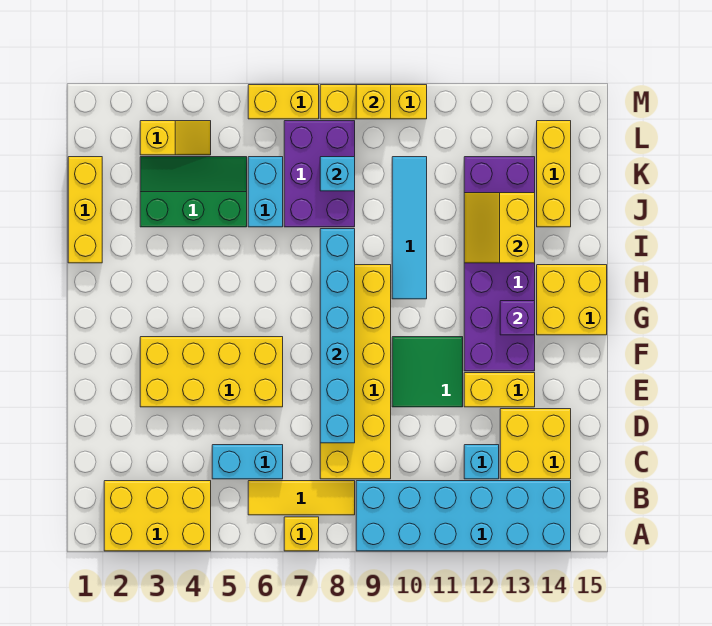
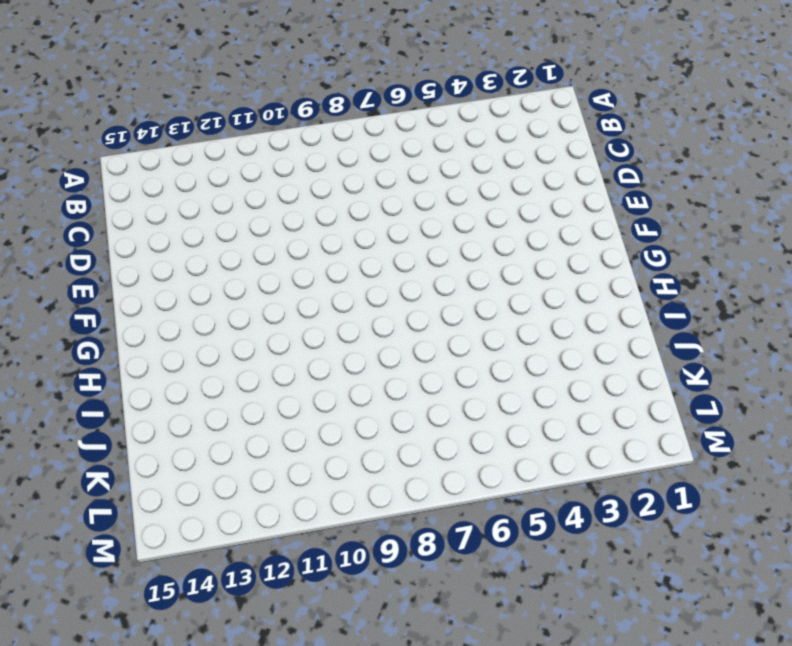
none -> yellow brick A2:B4 level 1
none -> yellow brick A7 level 1
none -> cyan brick A9:B14 level 1

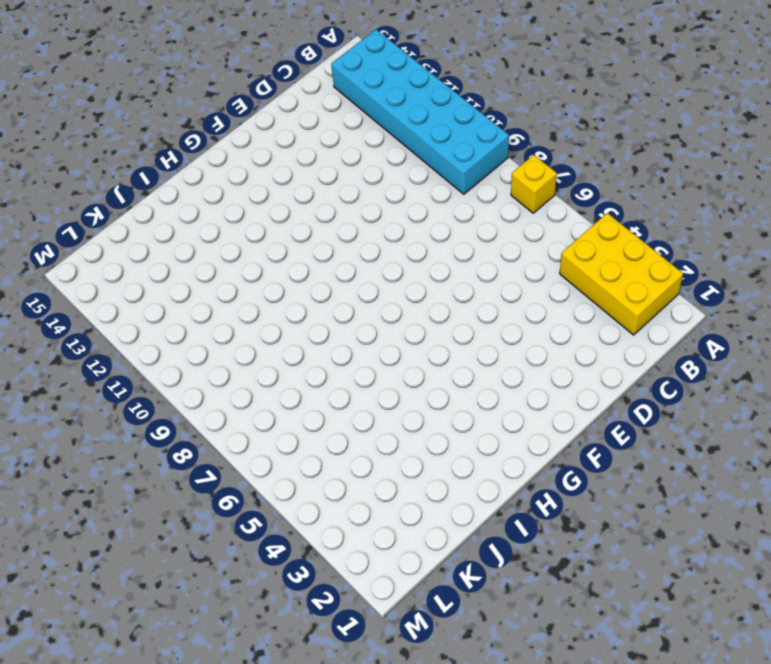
none -> yellow tile B6:B8 level 1
none -> cyan brick C5:C6 level 1
none -> yellow brick C8:H9 level 1

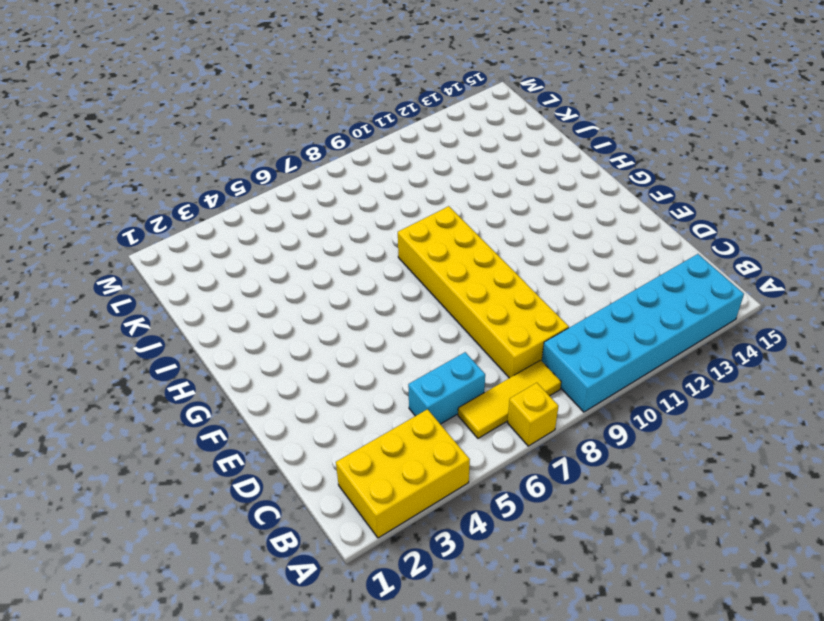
none -> cyan brick C12 level 1
none -> yellow brick C13:D14 level 1
none -> yellow brick E3:F6 level 1

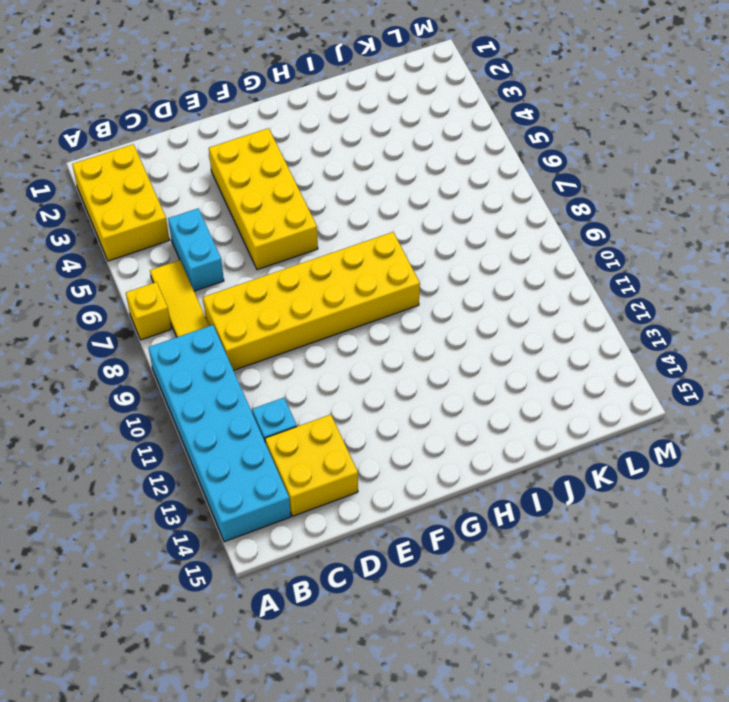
none -> green tile E10:F11 level 1
none -> yellow brick E12:E13 level 1
none -> purple brick F12:K13 level 1

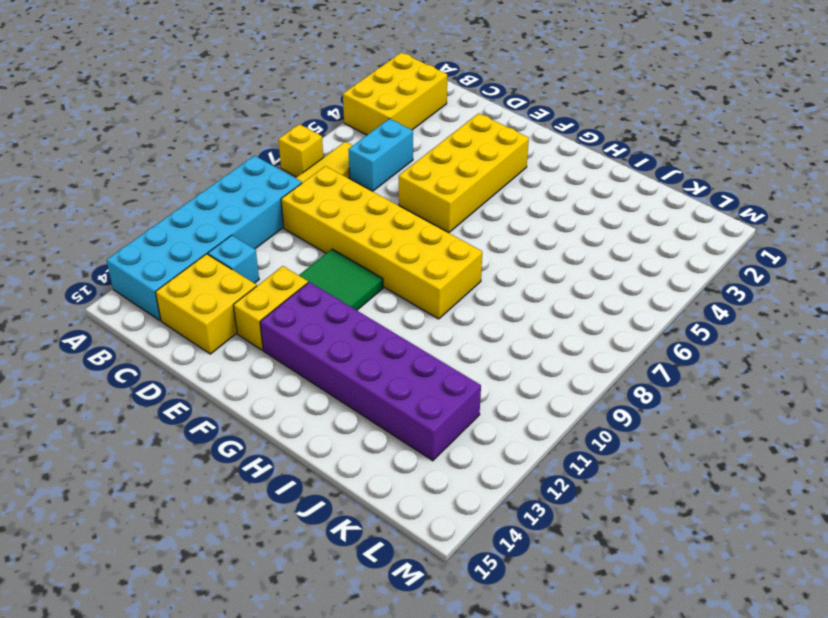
none -> yellow brick G14:H15 level 1
none -> cyan tile H10:K10 level 1
none -> yellow brick I1:K1 level 1

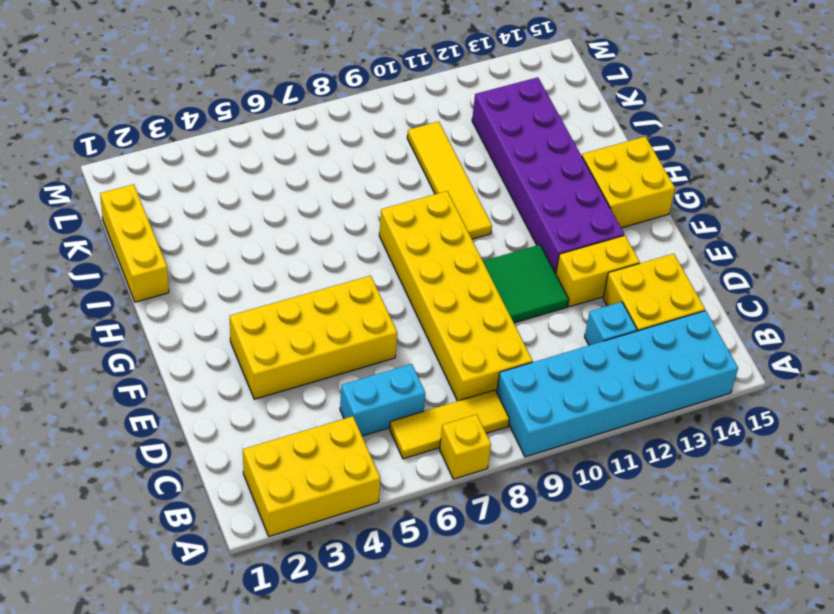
yellow tile H10:K10 level 1 -> cyan tile H10:K10 level 1
none -> green slope J3:K5 level 1 top J
none -> cyan brick J6:K6 level 1
none -> purple brick J7:L8 level 1

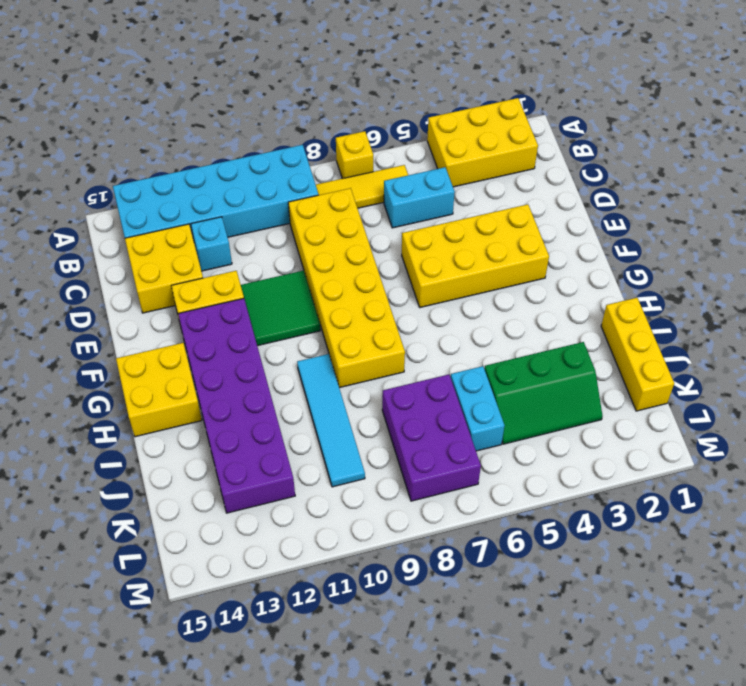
none -> yellow brick J14:L14 level 1
none -> yellow slope L3:L4 level 1 top 3
none -> yellow brick M6:M7 level 1

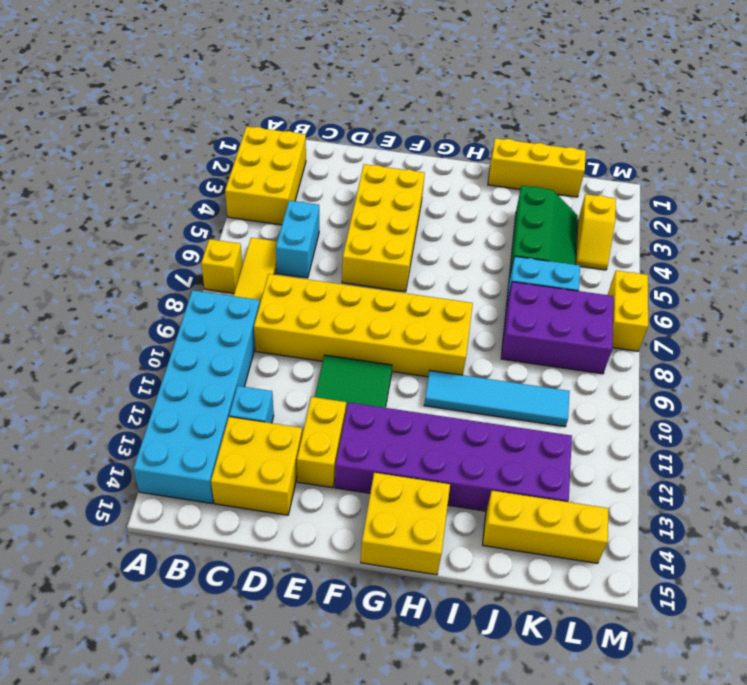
none -> yellow brick M8:M10 level 1
none -> cyan brick D8:I8 level 2
none -> purple brick G13 level 2

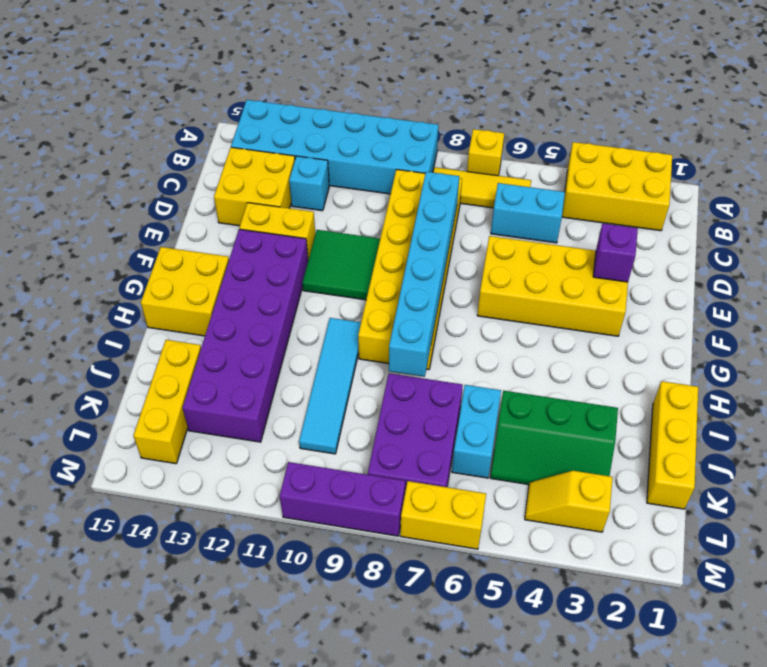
purple brick E3 level 2 -> purple brick G13 level 2
purple brick M8:M10 level 1 -> yellow brick M8:M10 level 1
none -> yellow slope I12:J13 level 2 top 13
none -> cyan brick K8 level 2
none -> yellow brick M9 level 2

